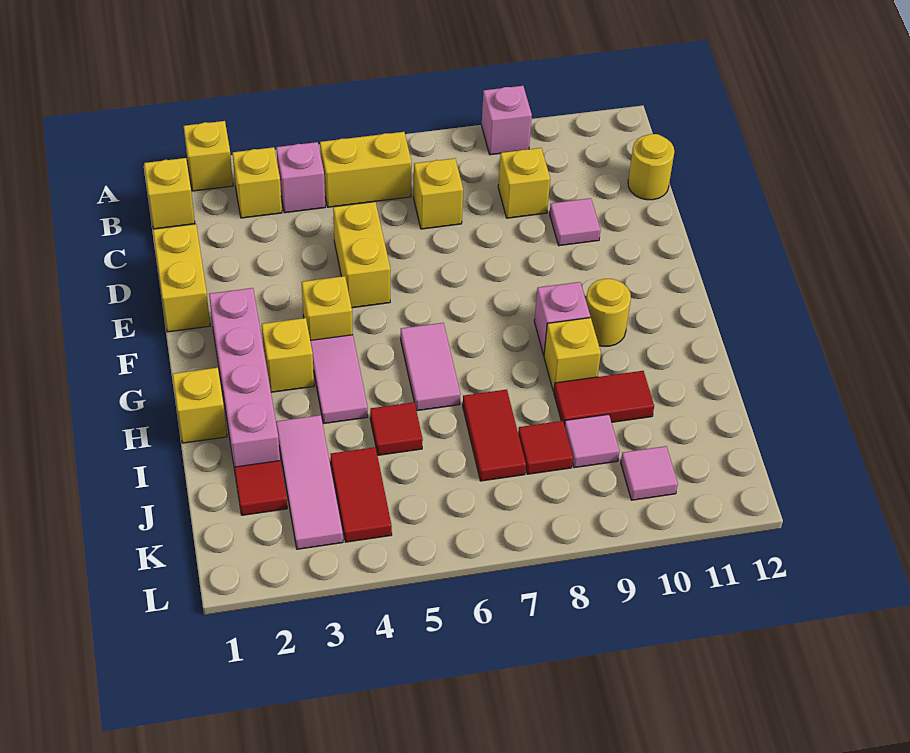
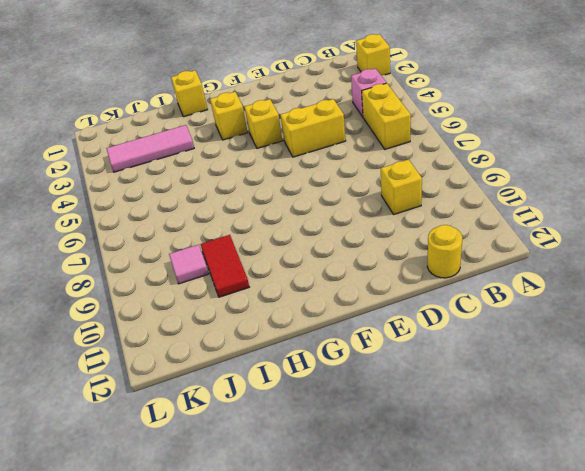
none -> pink brick A9 level 1
none -> yellow brick B1 level 1
none -> yellow brick B3 level 1
none -> yellow brick C7 level 1

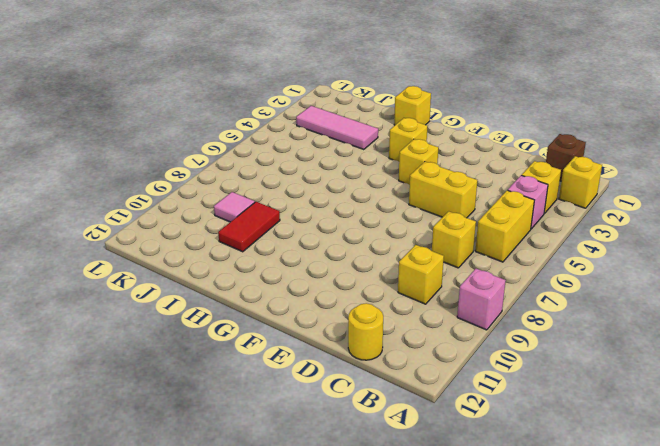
brown brick B1 level 1 -> yellow brick B1 level 1
none -> yellow brick D1:E1 level 1
none -> pink tile D10 level 1
none -> pink brick F2:I2 level 1
none -> pink tile G4:H4 level 1

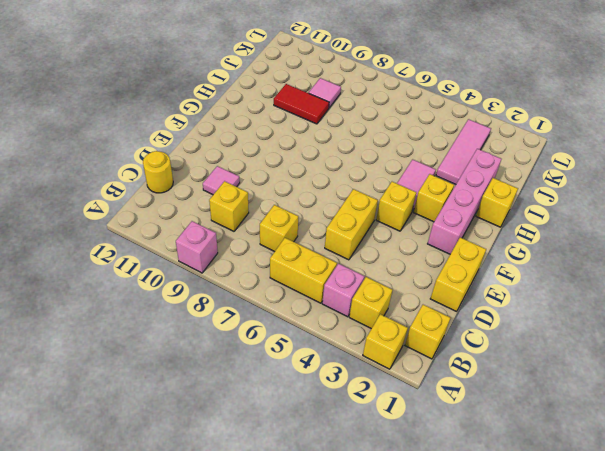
none -> pink tile G6:H6 level 1
none -> pink brick G9 level 1
none -> yellow round brick G10 level 1
none -> yellow brick H9 level 1

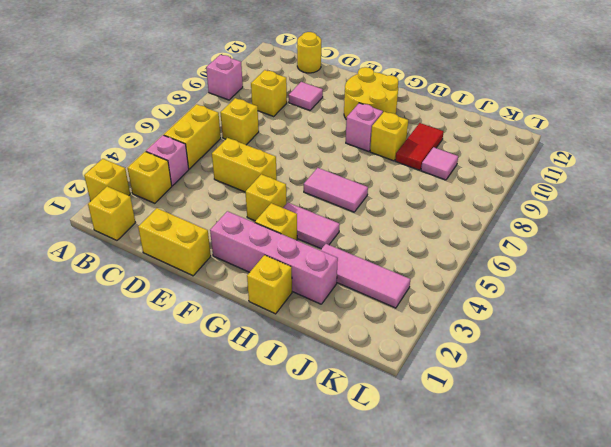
yellow round brick F10:G11 level 1 -> yellow round brick G10 level 1
none -> red tile I5 level 1
none -> red tile I7:J7 level 1
none -> red tile J2 level 1
none -> red tile J4:K4 level 1

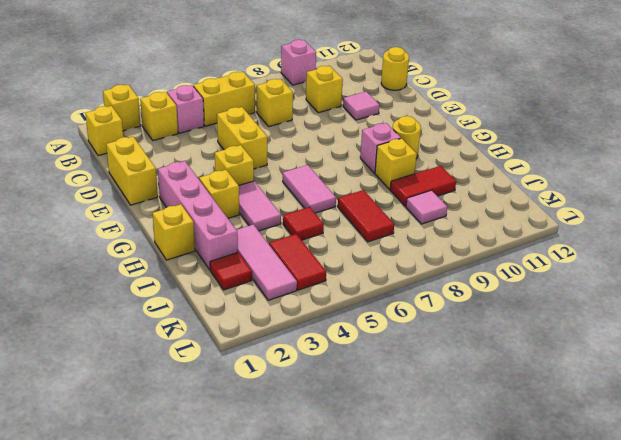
none -> red tile J8 level 1
none -> pink tile K10 level 1

